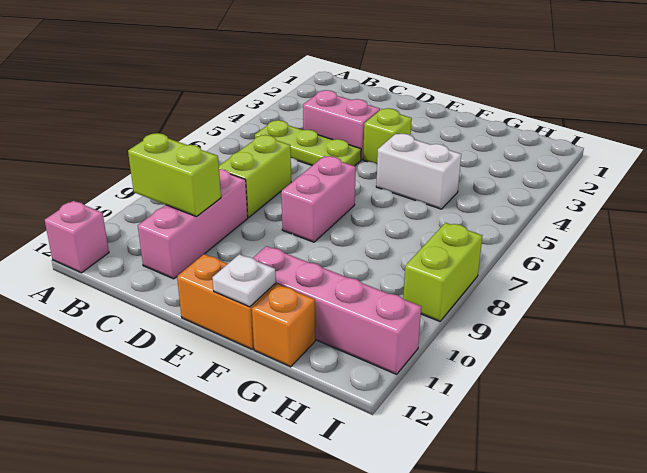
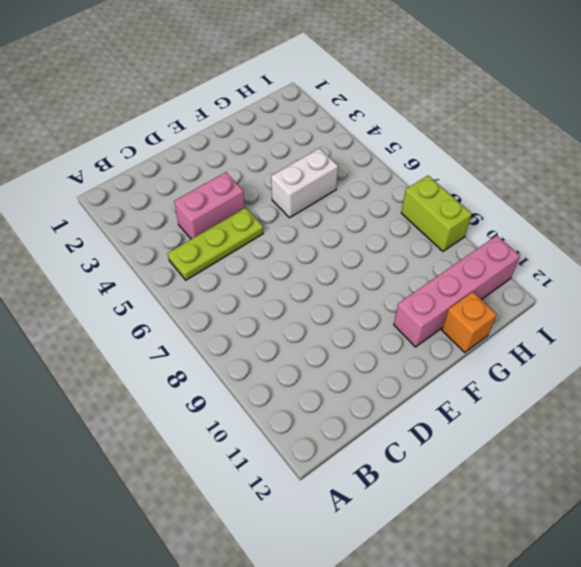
none -> pink brick A12 level 1
none -> lime brick C7:C8 level 1
none -> pink brick C9:C11 level 1

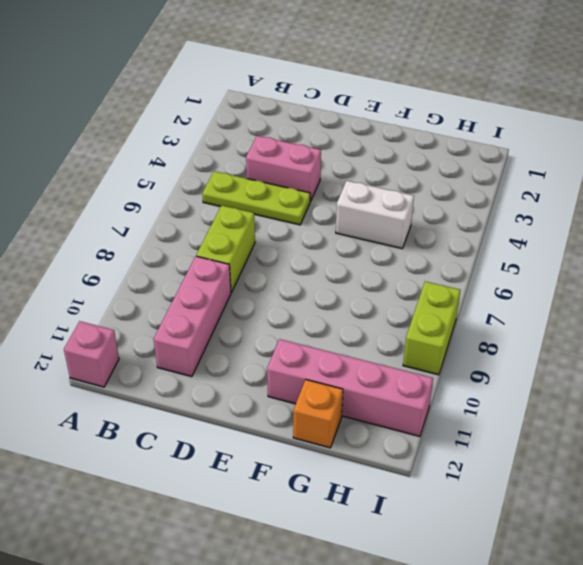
none -> lime brick E4 level 1
none -> pink brick E7:E8 level 1
none -> orange brick E12:F12 level 1

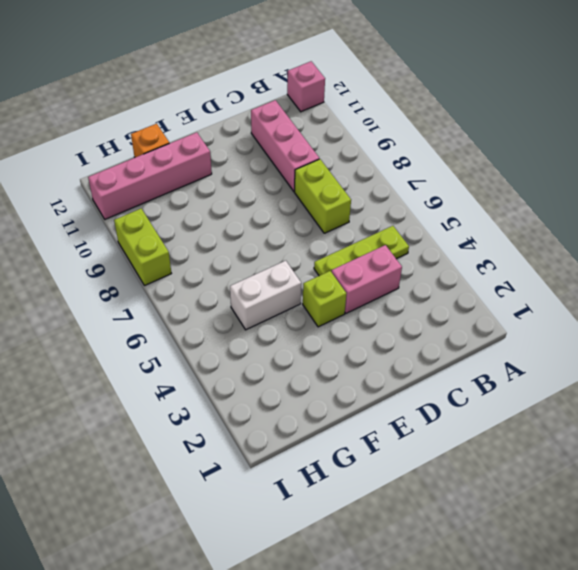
none -> pink brick E7:E8 level 1
none -> orange brick E12:F12 level 1
none -> lime brick B10:C10 level 2

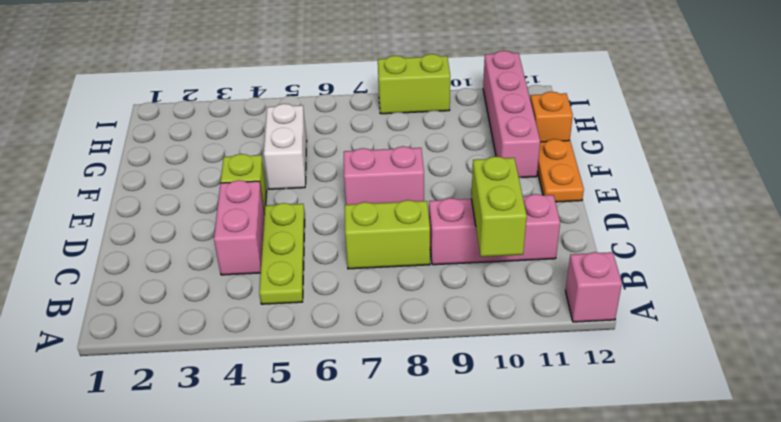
orange plate E12:F12 level 1 -> orange brick E12:F12 level 1
none -> white plate F12 level 2

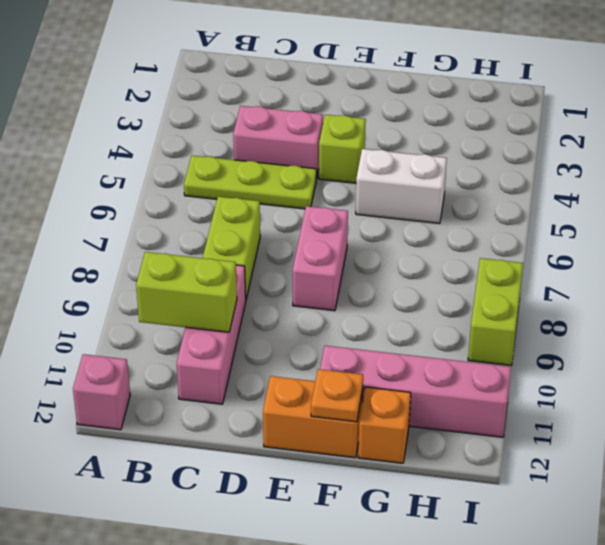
orange plate F12 level 2 -> white plate F12 level 2

